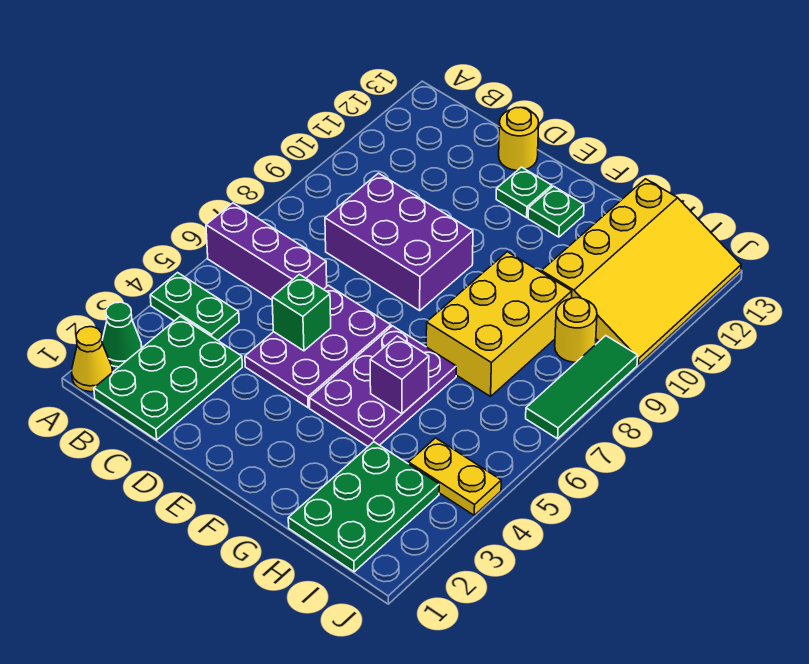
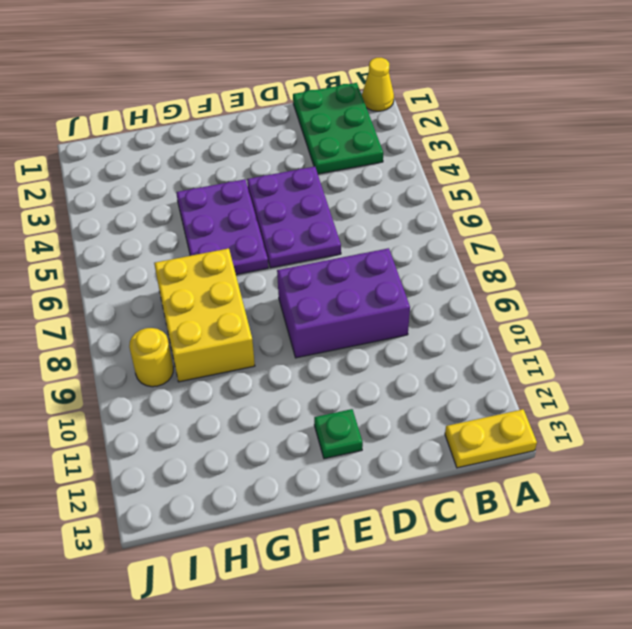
yellow plate A13:B13 level 1 -> yellow plate I4:J4 level 1
none -> green cone A2 level 1
none -> green plate A4:B4 level 1
none -> purple brick A6:C6 level 1

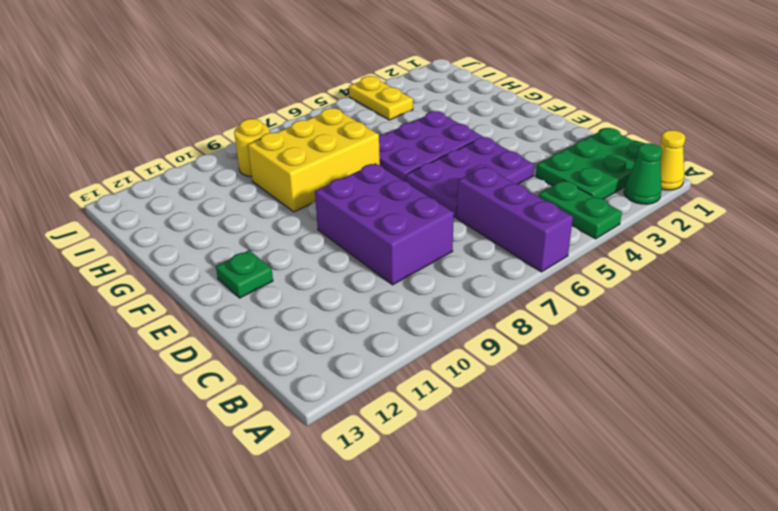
none -> yellow round brick D13 level 1
none -> green plate F12 level 1
none -> green plate H1:I3 level 1

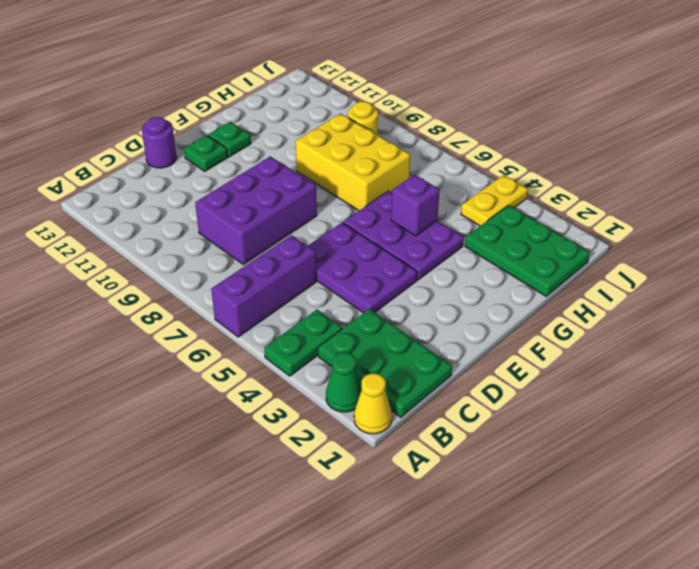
purple round brick D13 level 1 -> yellow round brick D13 level 1
none -> yellow slope H10:J13 level 1 top H
none -> green tile J7:J9 level 1
none -> green brick D5 level 2

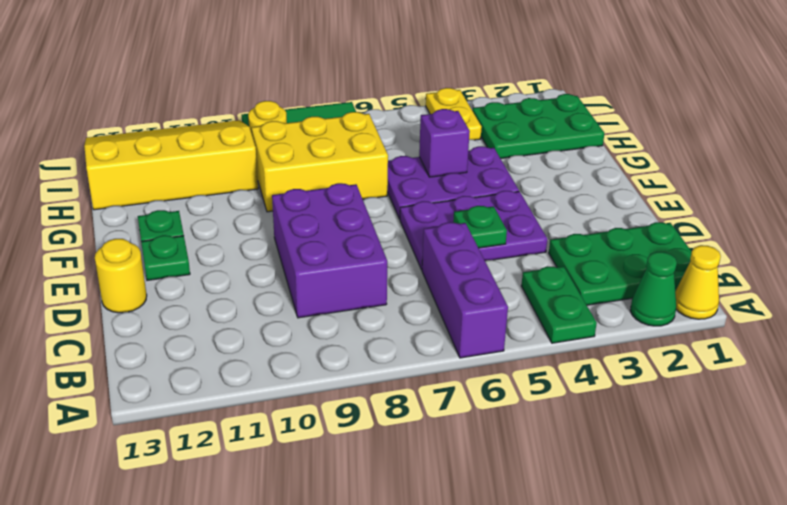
green plate D5 level 2 -> green brick D5 level 2

